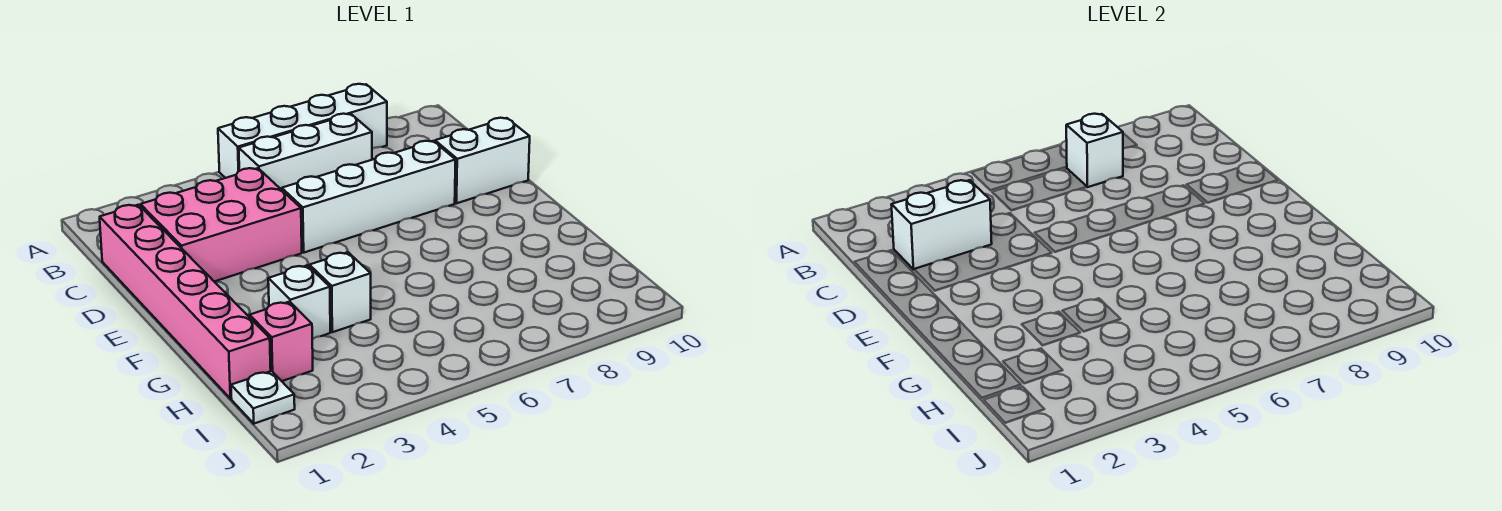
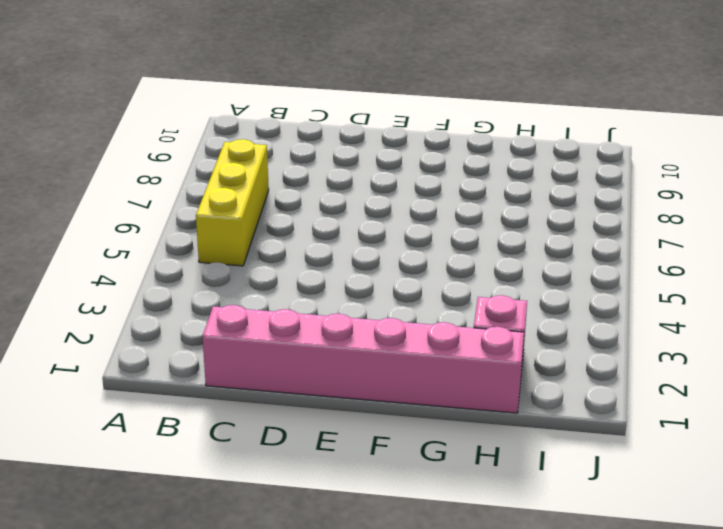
yellow brick B5:B7 level 1 -> white brick B5:B7 level 1
none -> white brick A5:A8 level 1
none -> pink brick C2:D4 level 1
none -> white brick D5:D8 level 1

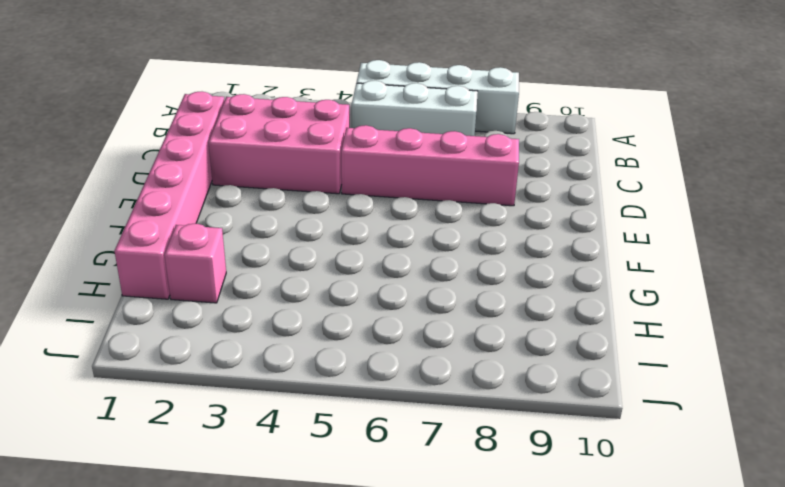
pink brick D5:D8 level 1 -> white brick D5:D8 level 1
none -> white brick D9:D10 level 1
none -> white brick G3 level 1
none -> white brick G4 level 1

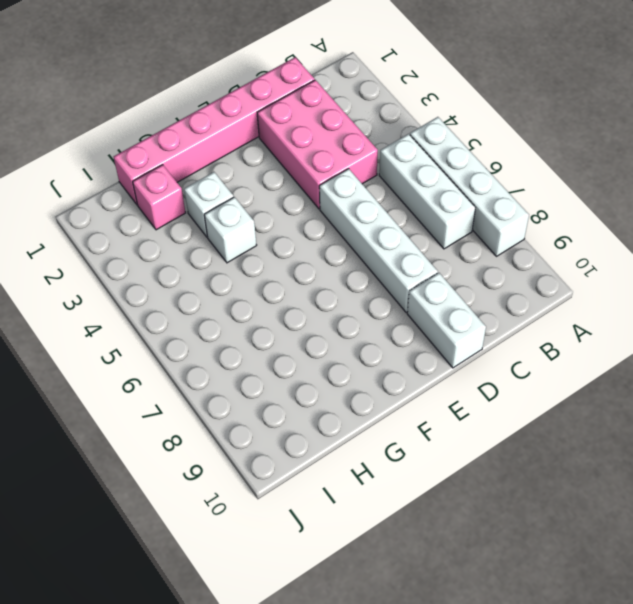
none -> white plate I1 level 1
none -> white brick B7 level 2
none -> white brick C2:C3 level 2

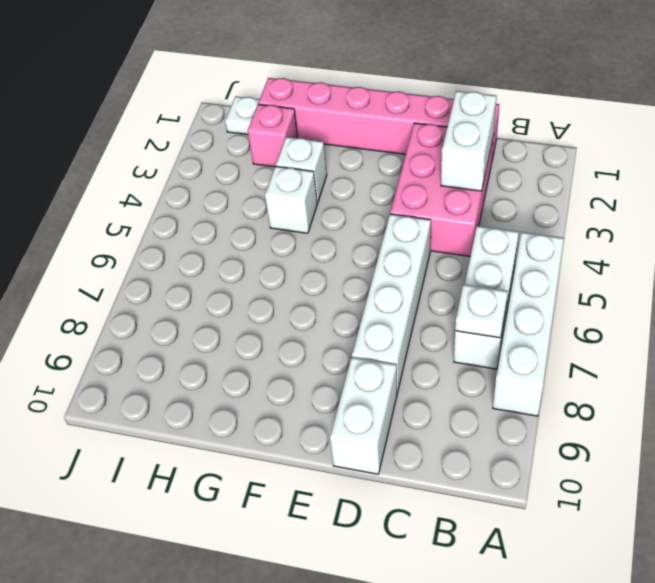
white plate B7 level 2 -> white brick B7 level 2

